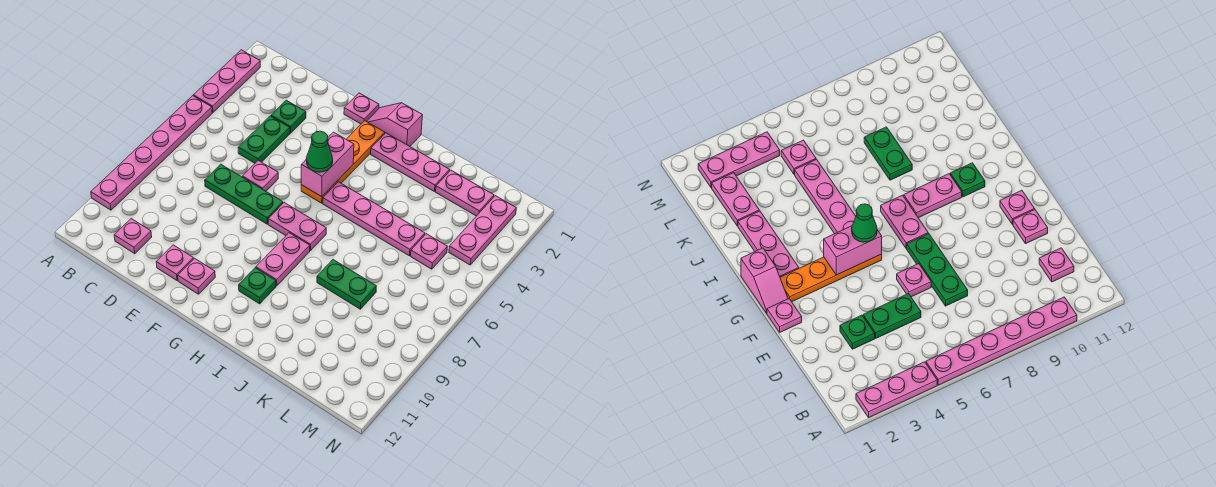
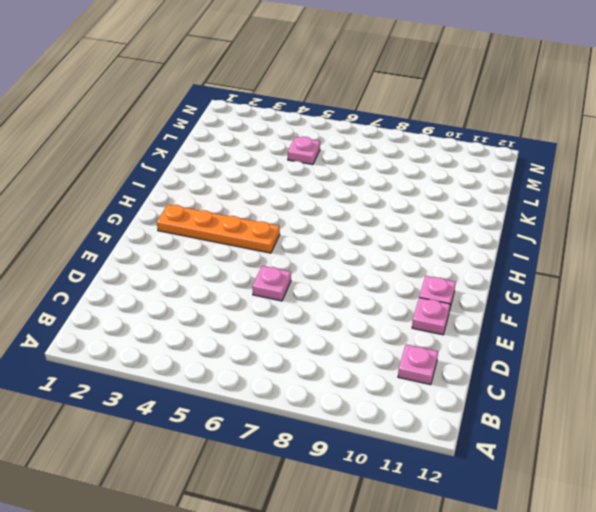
none -> pink plate A2:A4 level 1
none -> pink plate A5:A10 level 1
none -> green plate D3 level 1

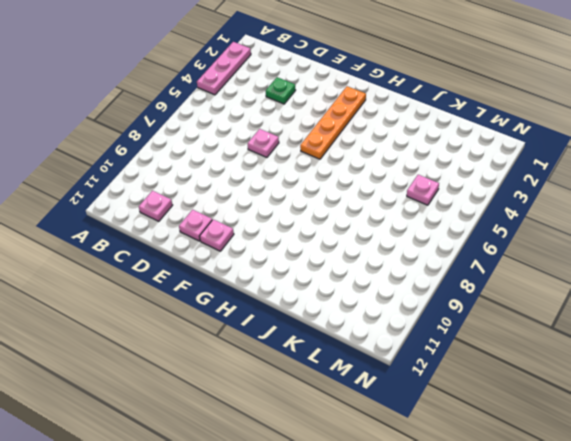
none -> pink plate A5:A10 level 1
none -> green plate D4:D5 level 1
none -> green plate D7:F7 level 1

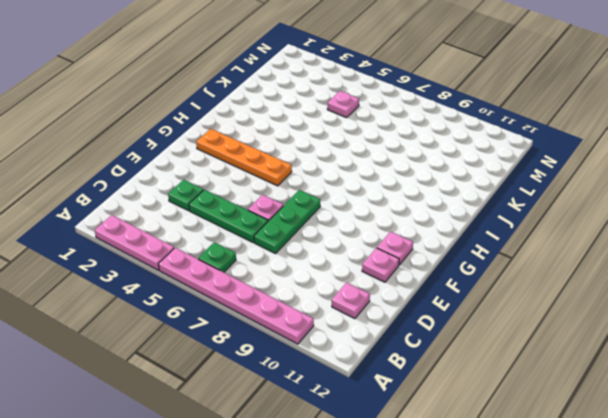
green plate B6 level 1 -> green plate H10 level 1
green plate D4:D6 level 1 -> green plate D4:D5 level 1
none -> pink plate F1 level 1
none -> pink slope G1:H1 level 1 top H
none -> pink plate G7:H7 level 1

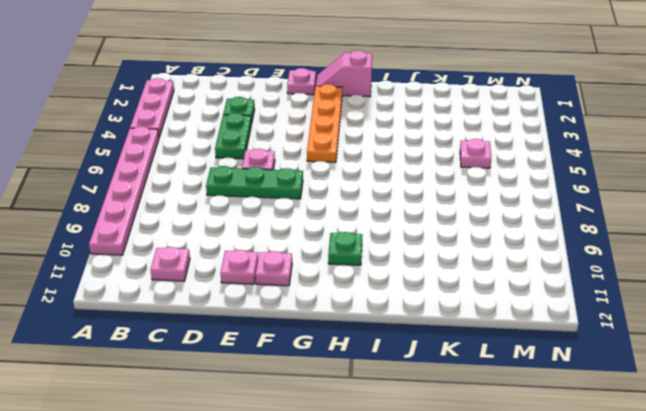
none -> pink plate G7:H7 level 1
none -> pink plate H2:J2 level 1
none -> pink plate H5:K5 level 1

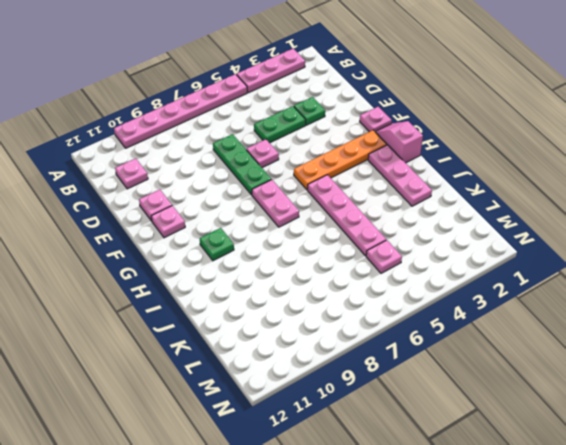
none -> pink plate H8:H9 level 1
none -> green plate J8:K8 level 1
none -> pink plate K2:L2 level 1

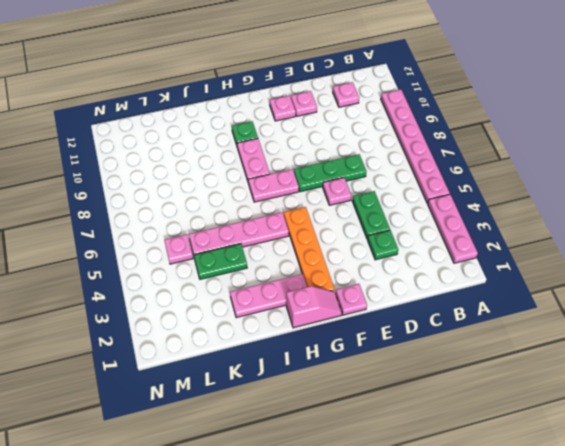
green plate J4:K4 level 1 -> green plate J8:K8 level 1
none -> pink plate K2:L2 level 1
none -> pink plate M2:M4 level 1
none -> pink brick G4:G5 level 2

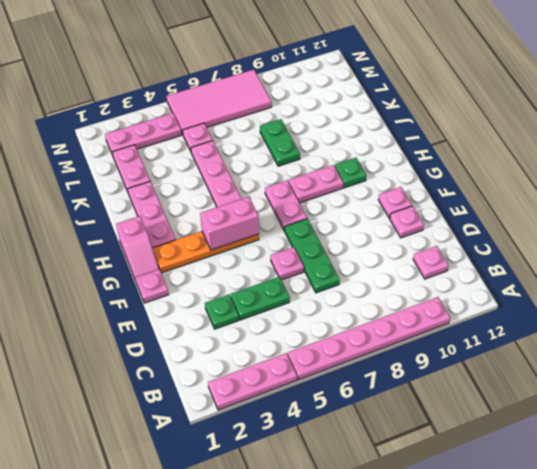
pink tile M5:N8 level 1 -> none
none -> green cone G5 level 3

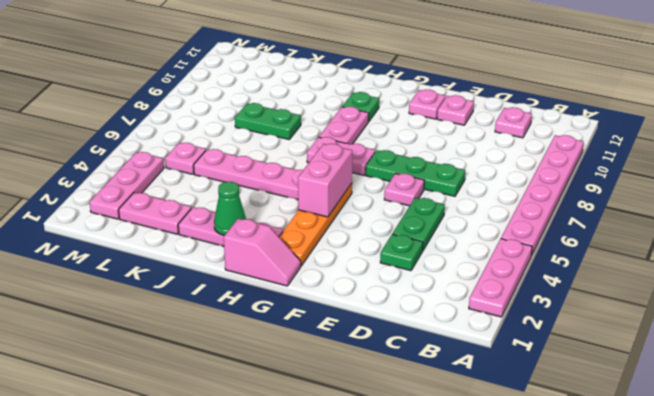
green cone I2 level 2 -> green cone G5 level 3
none -> pink plate F1 level 1

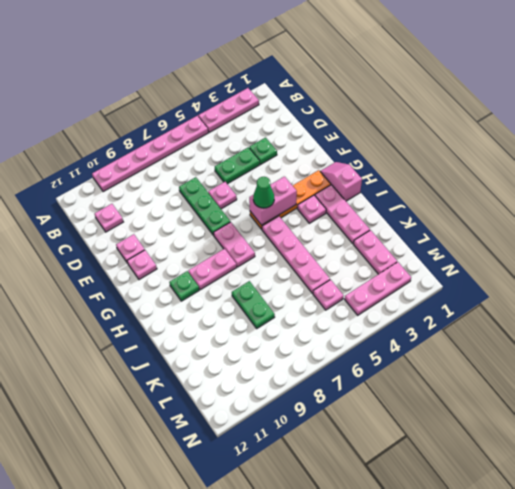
pink plate H3 level 1 -> pink plate F1 level 1

